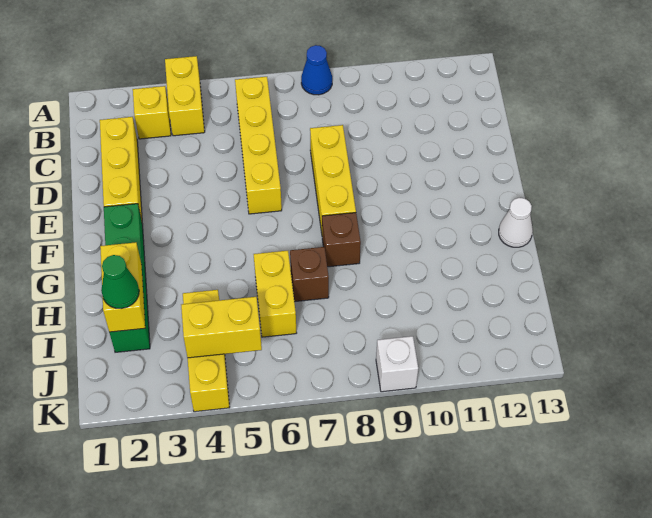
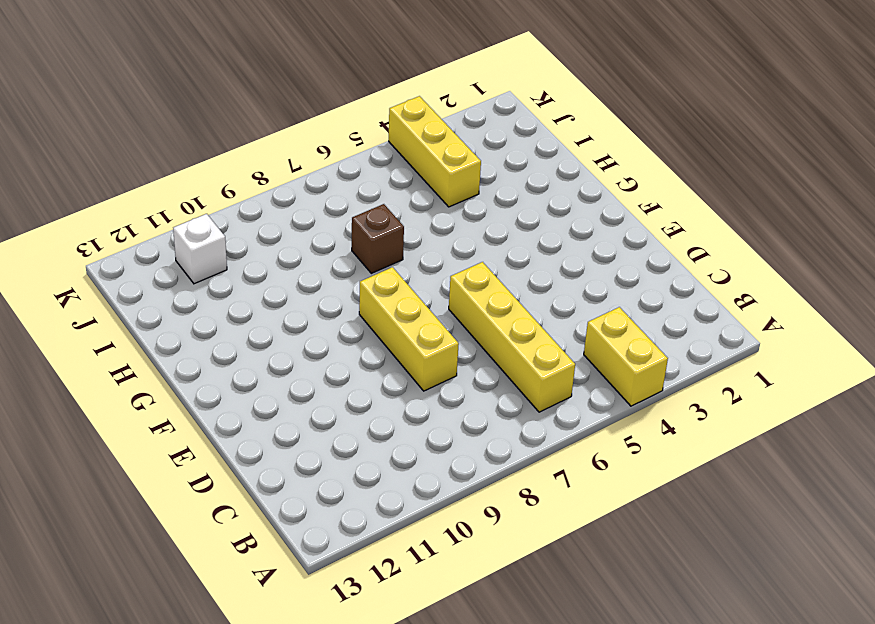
white brick J11 level 1 -> white brick K9 level 1
none -> blue cone A8 level 1
none -> yellow brick B3 level 1
none -> yellow brick C2:E2 level 1

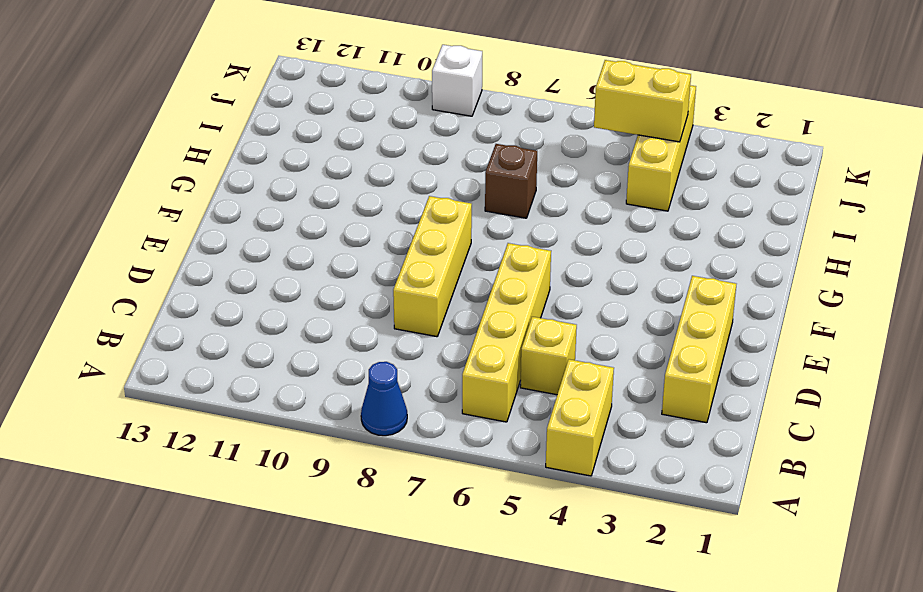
yellow brick C5 level 1 -> yellow brick B3 level 1
none -> green brick F2:I2 level 1
none -> brown brick G8 level 1
none -> white cone G13 level 1

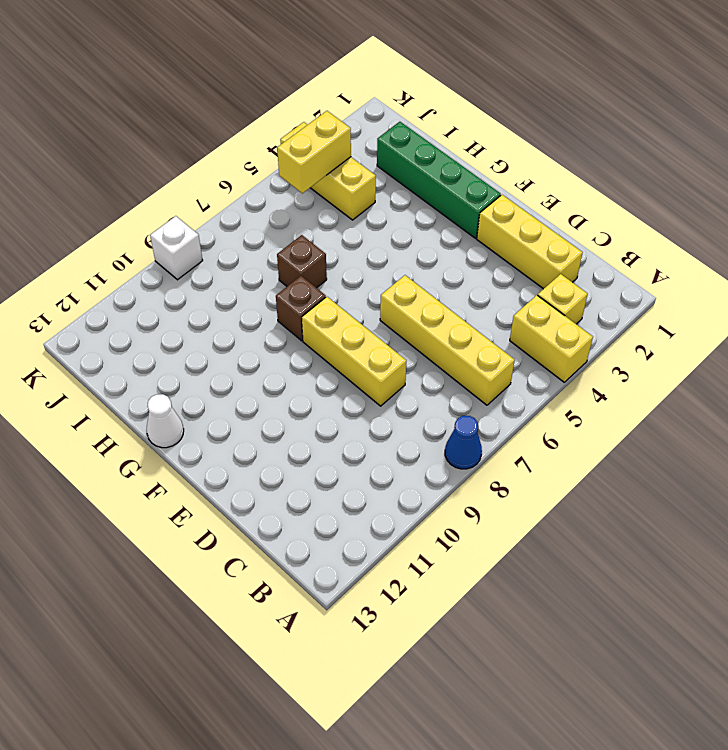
none -> yellow brick H6:I6 level 1
none -> yellow brick H2:I2 level 2
none -> green cone I2 level 3

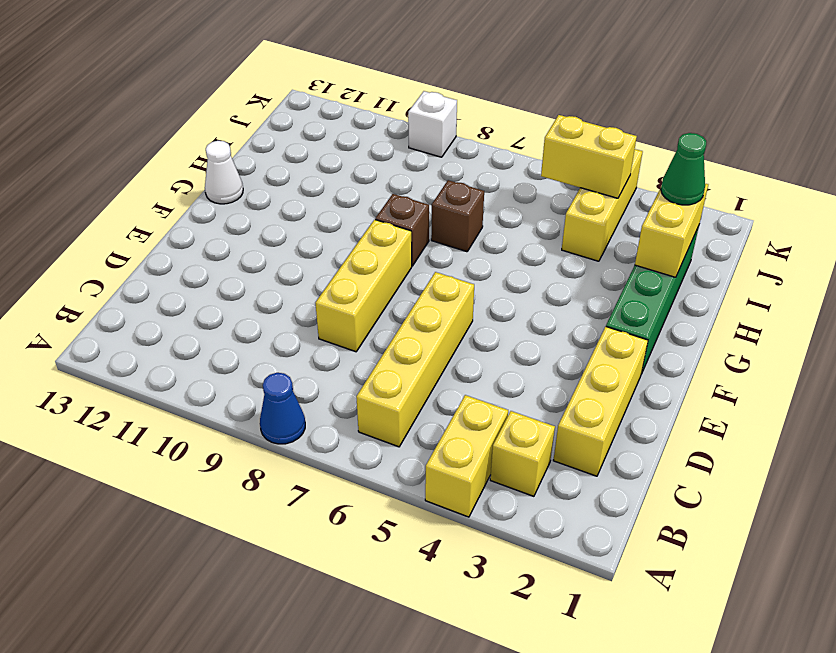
none -> yellow brick H6:I6 level 1

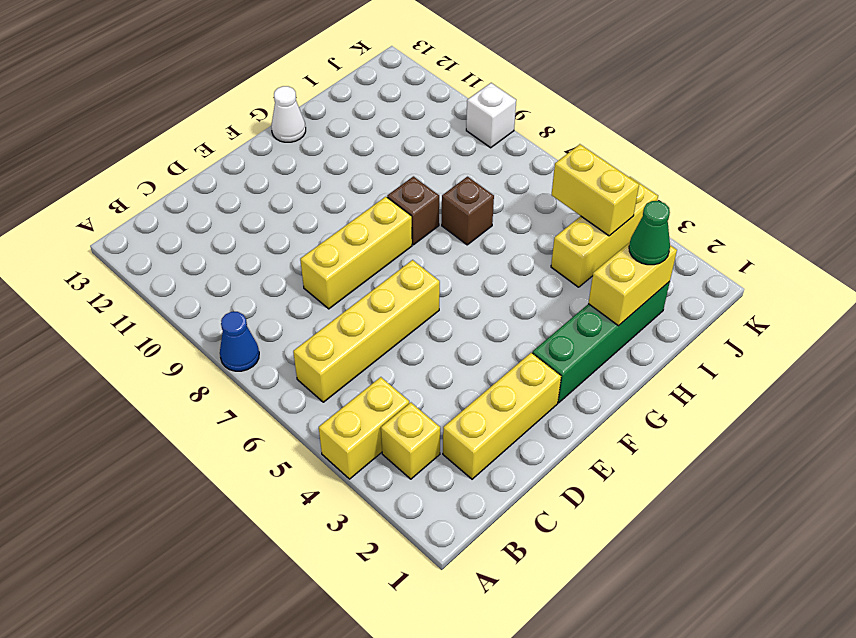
none -> yellow brick H6:I6 level 1

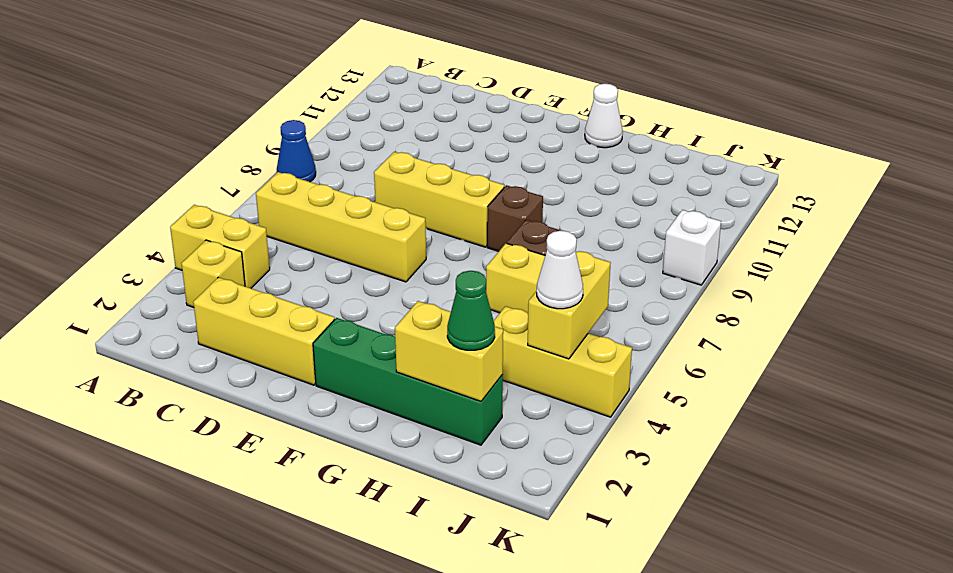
white cone J4 level 3 -> none

